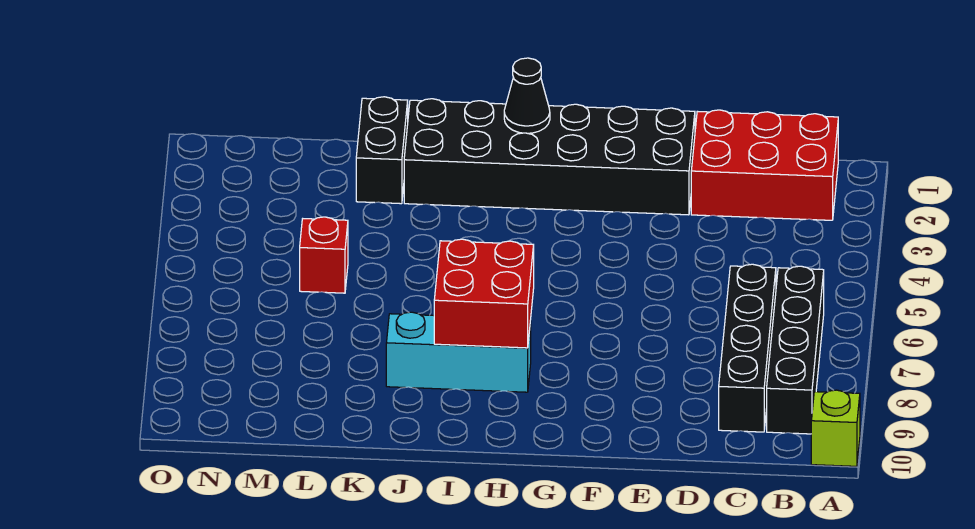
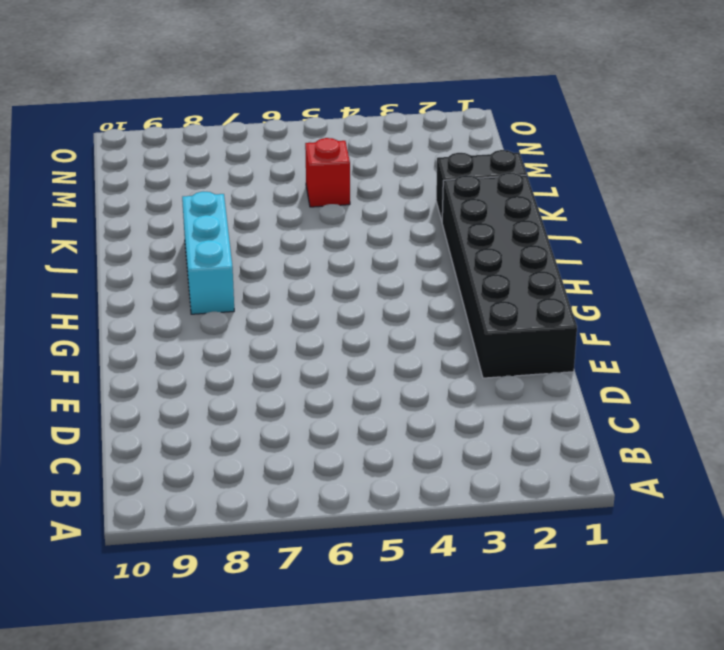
none -> lime brick A10 level 1
none -> red brick B1:D2 level 1

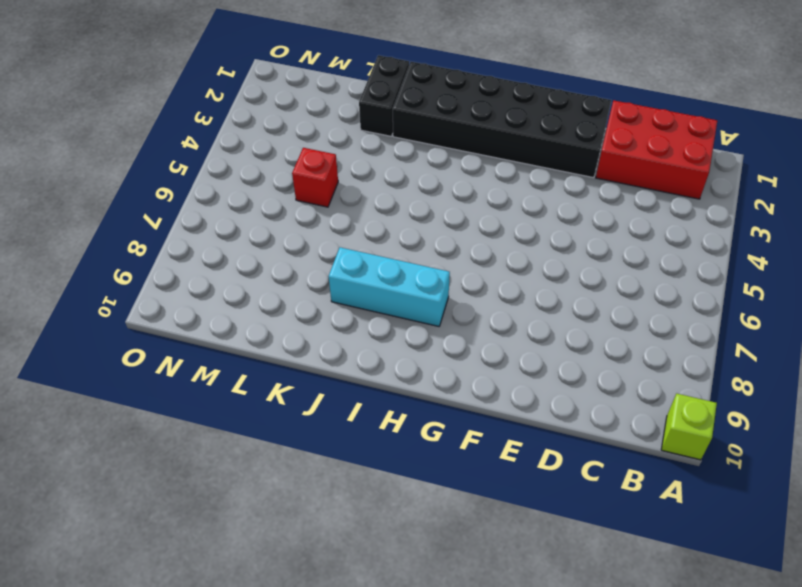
none -> black brick B6:B9 level 1
none -> black brick C6:C9 level 1

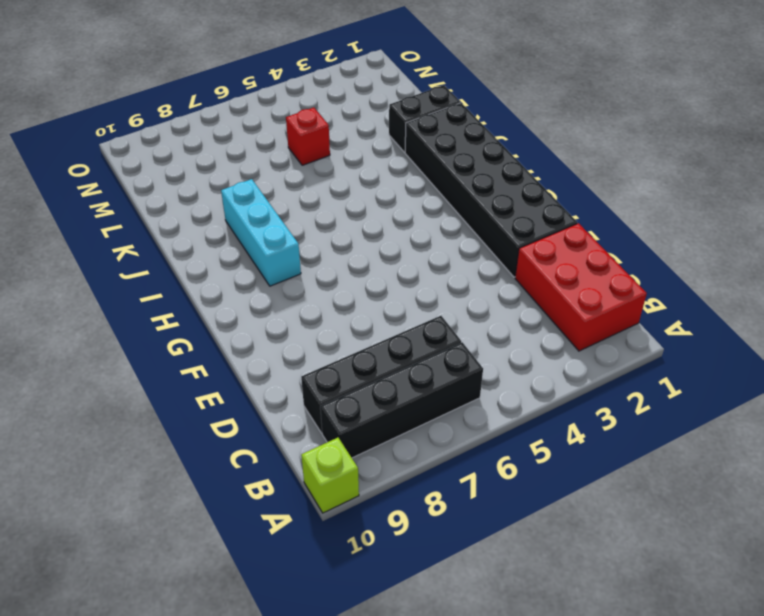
none -> black cone H1 level 2
none -> red brick H7:I8 level 2

